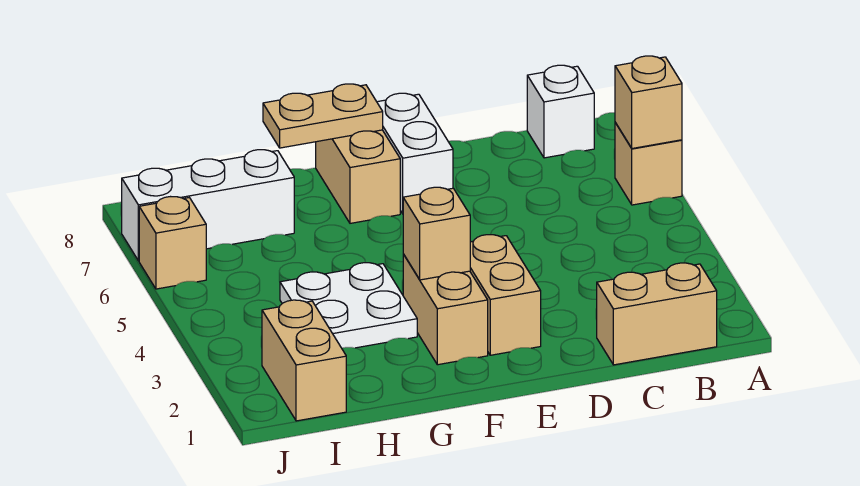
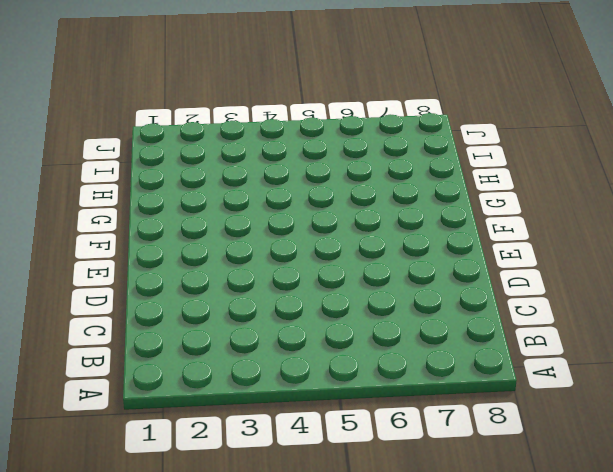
none -> tan brick A6 level 1
none -> tan brick B1:C1 level 1
none -> white brick B8 level 1

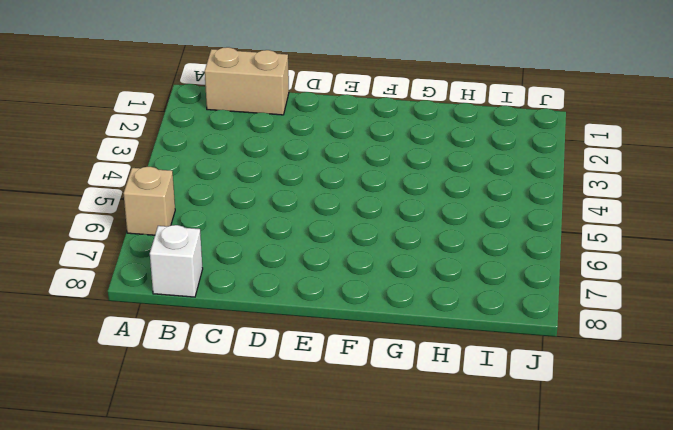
none -> tan brick E2:E3 level 1
none -> white brick E7:E8 level 1
none -> tan brick F2:F3 level 1

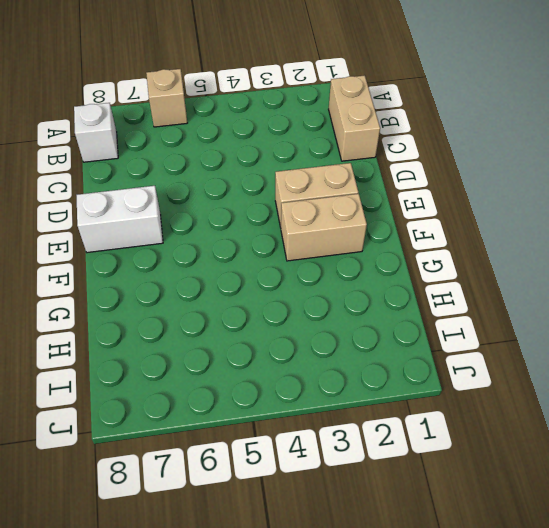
none -> tan brick F7:F8 level 1
none -> white plate G3:H4 level 1
none -> white brick H7:J7 level 1

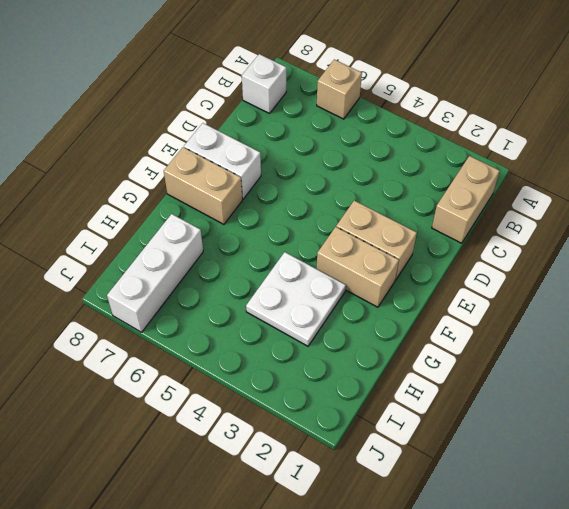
none -> tan brick I1:I2 level 1
none -> tan brick J6 level 1
none -> tan brick A6 level 2

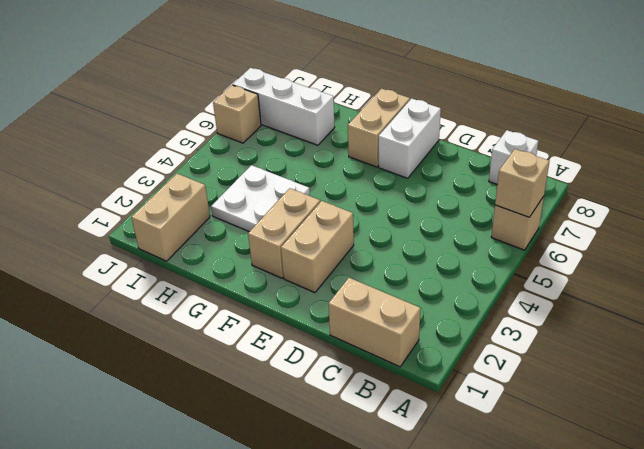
none -> tan brick F3 level 2
none -> tan plate F8:G8 level 2

